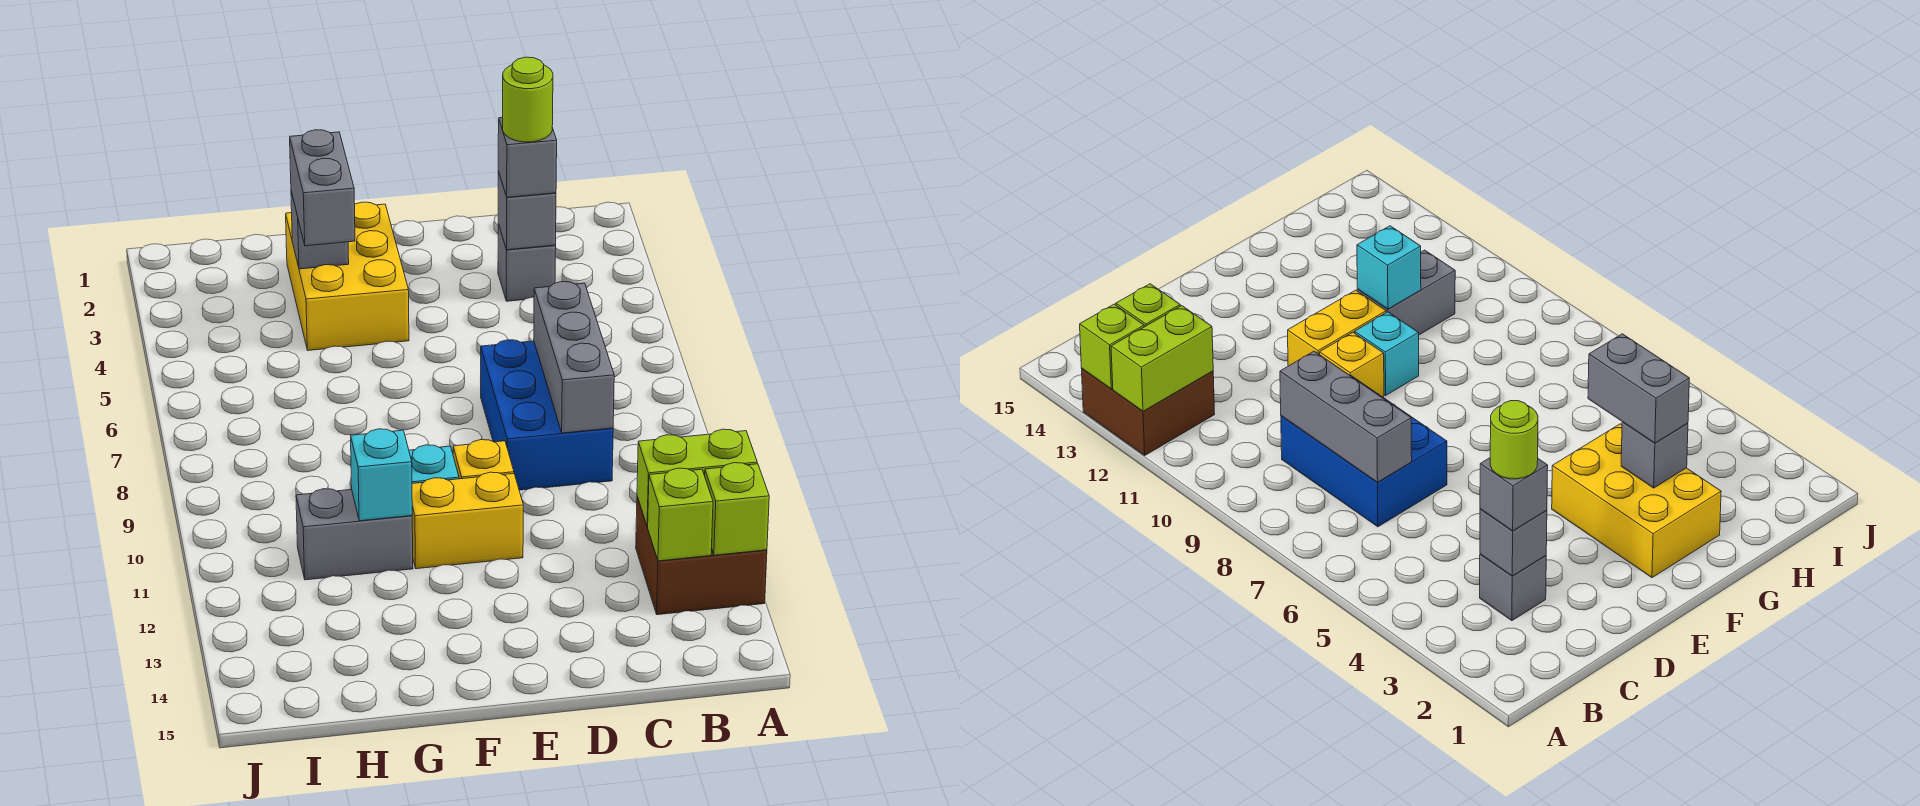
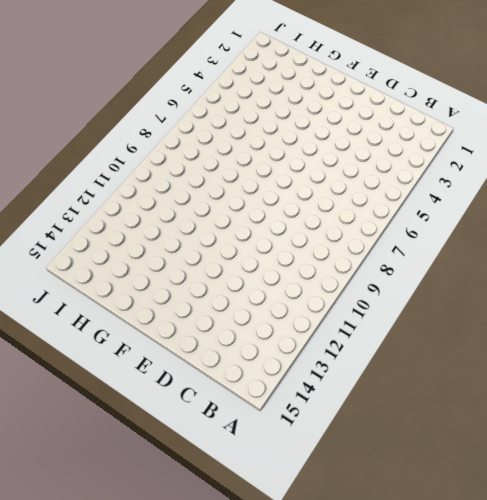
none -> brown brick A12:B13 level 1
none -> grey brick C3 level 1
none -> blue brick C7:D9 level 1

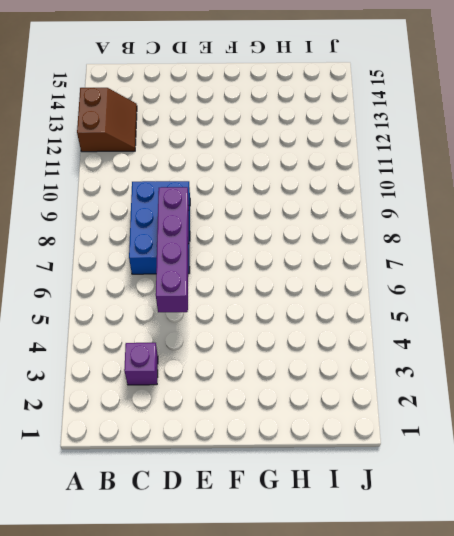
brown slope A12:B13 level 1 top A -> brown brick A12:B13 level 1
purple brick C3 level 1 -> grey brick C3 level 1
purple brick D5:D8 level 2 -> none
none -> yellow brick E10 level 1
none -> yellow brick E11:F11 level 1
none -> yellow brick F2:G4 level 1

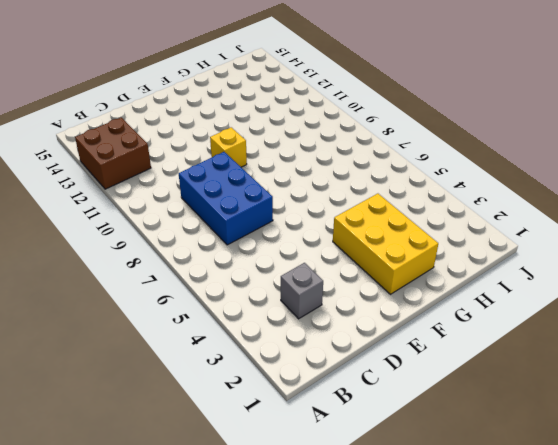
none -> yellow brick E11:F11 level 1
none -> cyan brick F10 level 1
none -> grey brick G11:H11 level 1

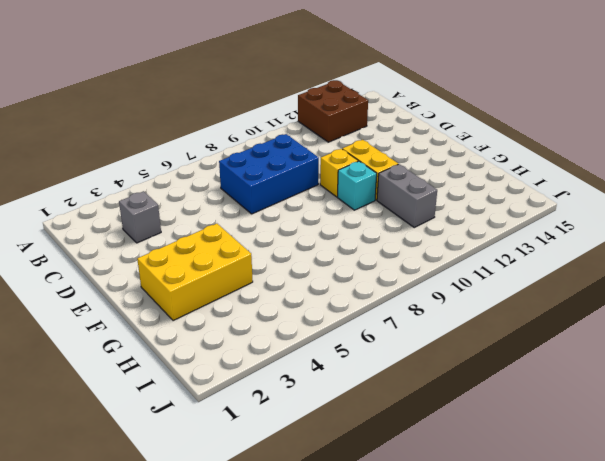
none -> lime brick A12:B12 level 2
none -> lime brick A13 level 2
none -> lime brick B13 level 2

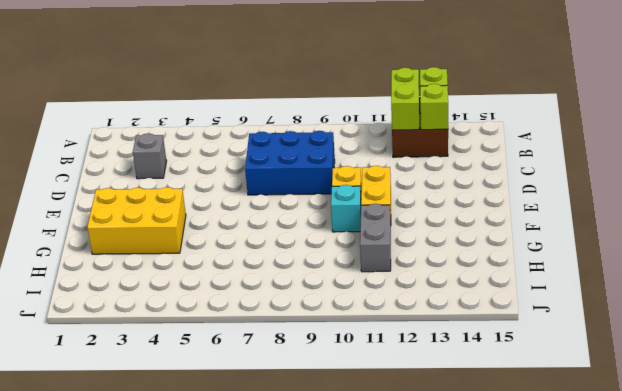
none -> grey brick C3 level 2
none -> grey brick C7:C9 level 2
none -> grey brick G3 level 2

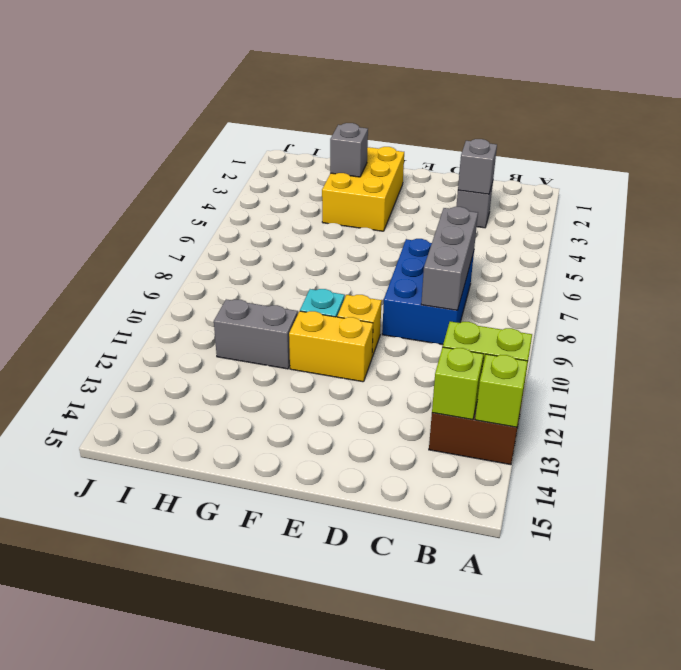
none -> cyan brick G11 level 2
none -> grey brick C3 level 3
none -> grey brick G3:G4 level 3

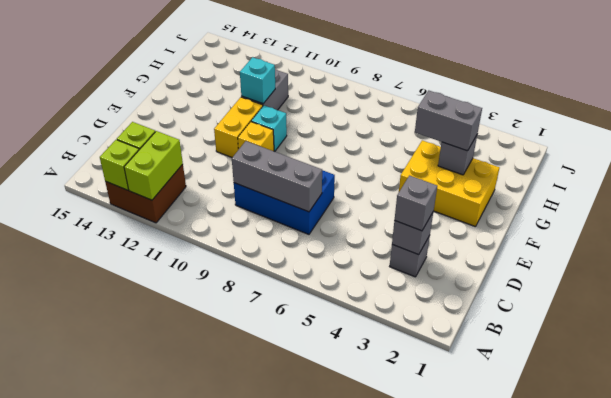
none -> lime round brick C3 level 4

